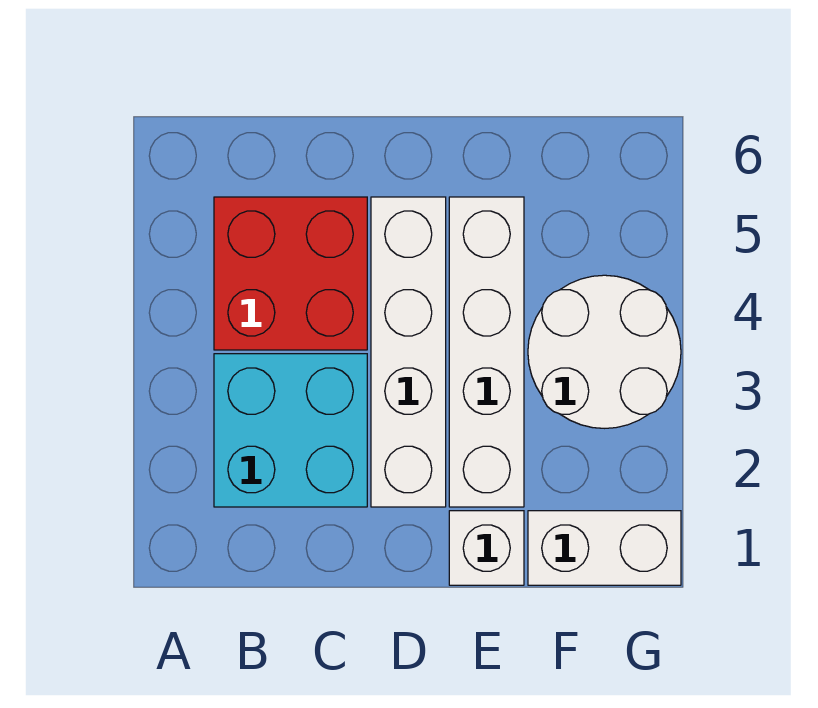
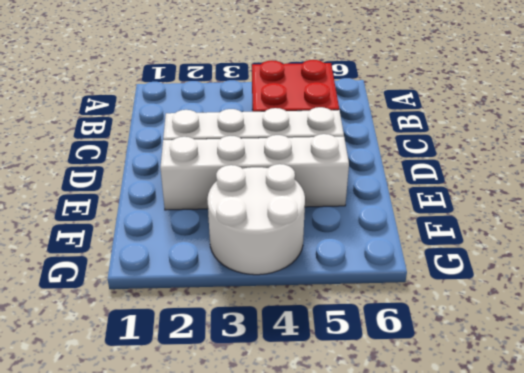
none -> cyan brick B2:C3 level 1
none -> white brick E1 level 1

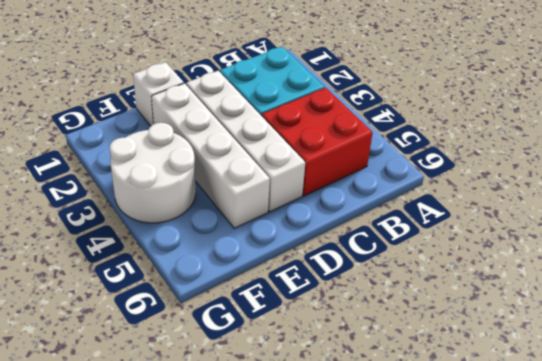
none -> white brick F1:G1 level 1

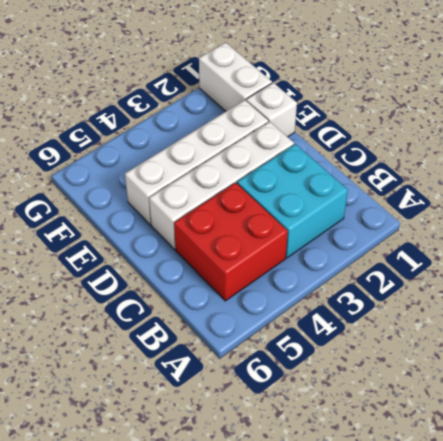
none -> white round brick F3:G4 level 1

